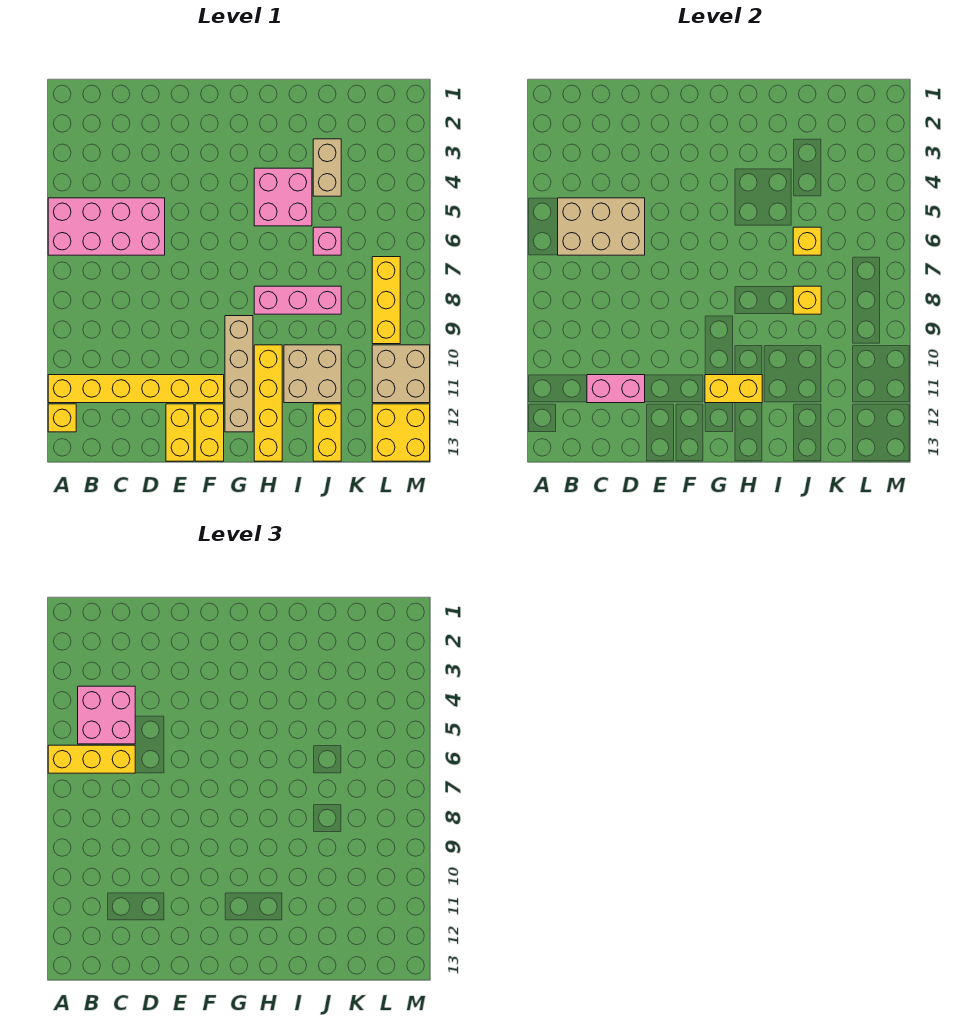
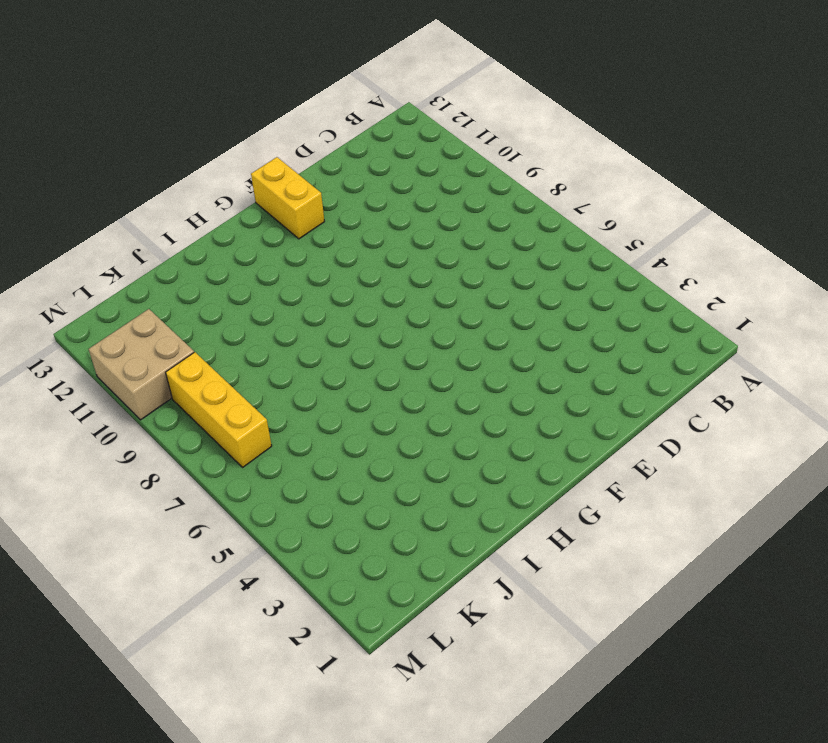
none -> pink brick A5:D6 level 1
none -> yellow brick A11:F11 level 1
none -> yellow brick A12 level 1

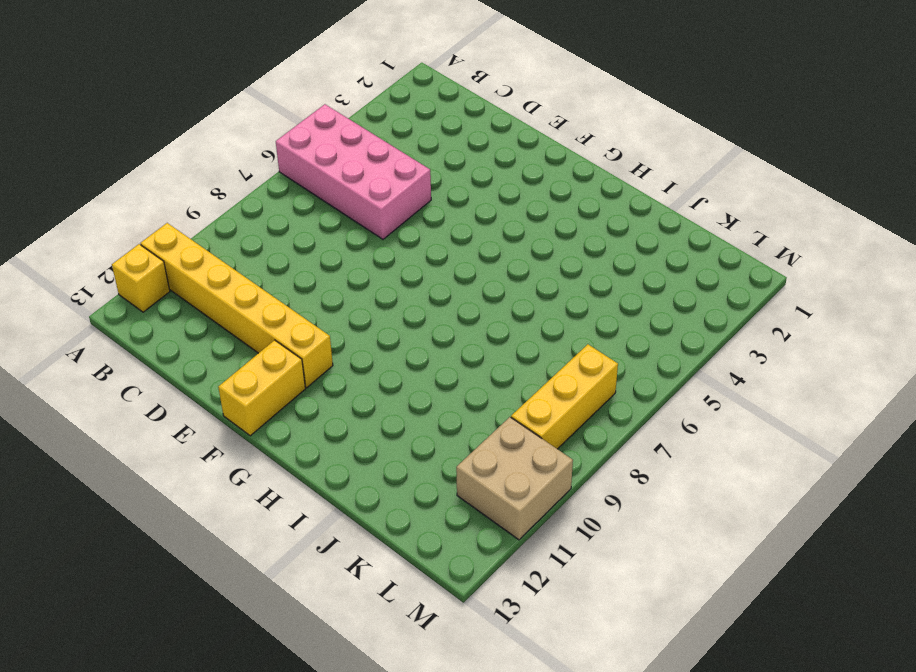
none -> yellow brick E12:E13 level 1
none -> tan brick G9:G12 level 1
none -> pink brick H4:I5 level 1

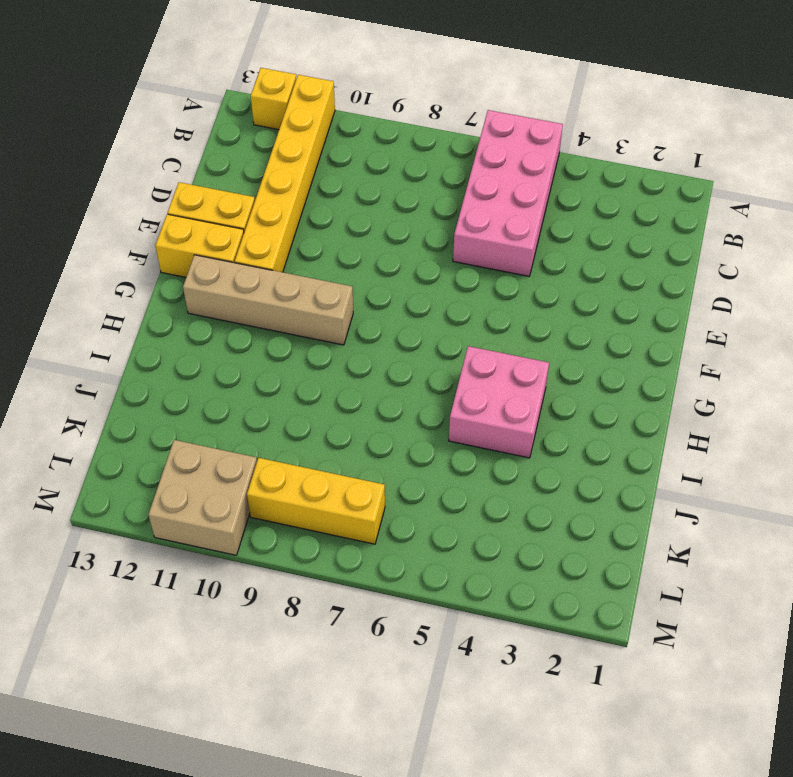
none -> pink brick H8:J8 level 1
none -> yellow brick H10:H13 level 1
none -> tan brick I10:J11 level 1

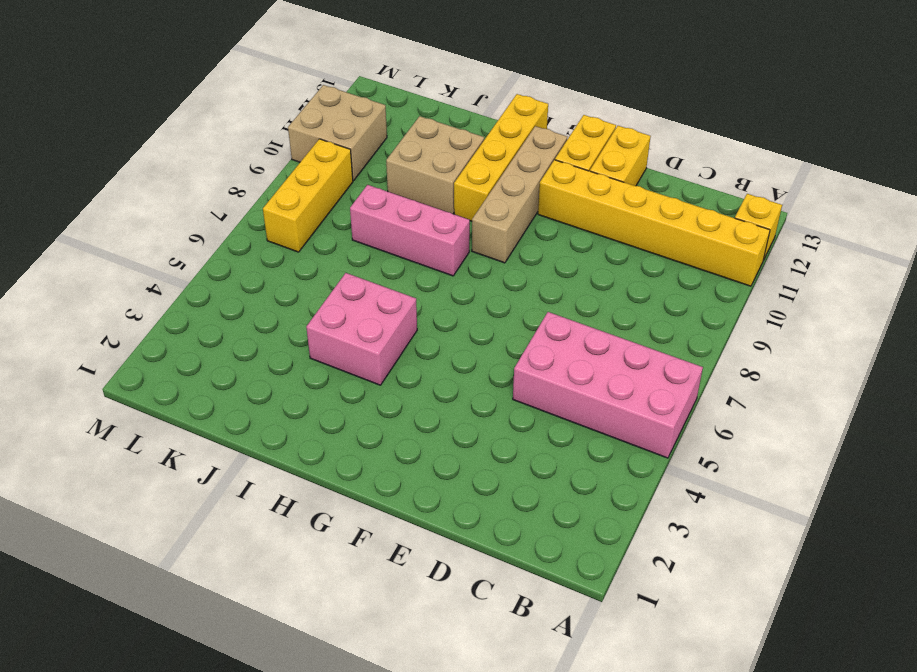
none -> tan brick J3:J4 level 1
none -> pink brick J6 level 1
none -> yellow brick J12:J13 level 1

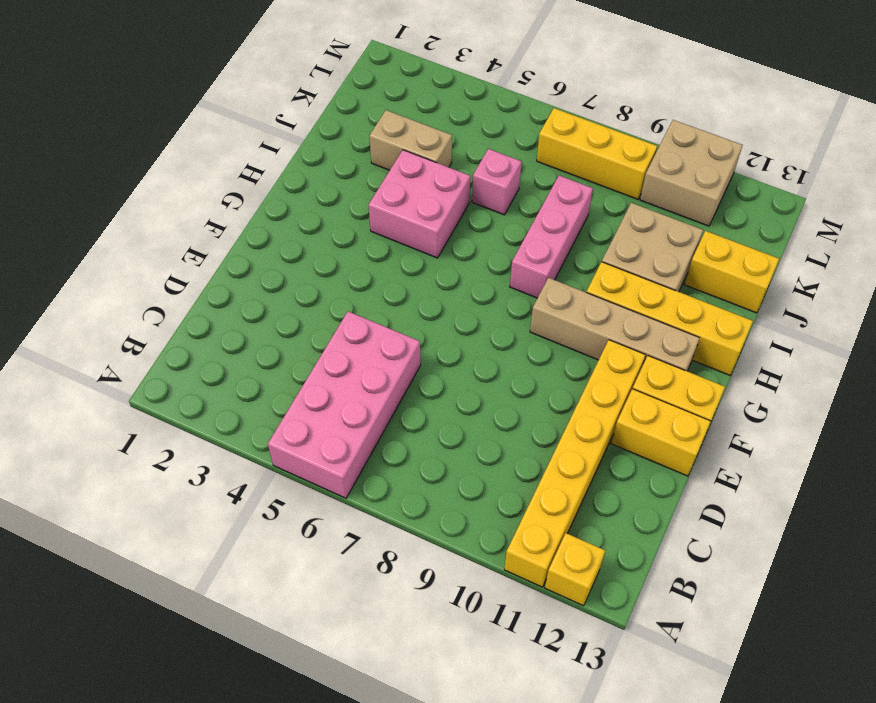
none -> yellow brick L12:M13 level 1
none -> tan brick B5:D6 level 2
none -> pink brick C11:D11 level 2

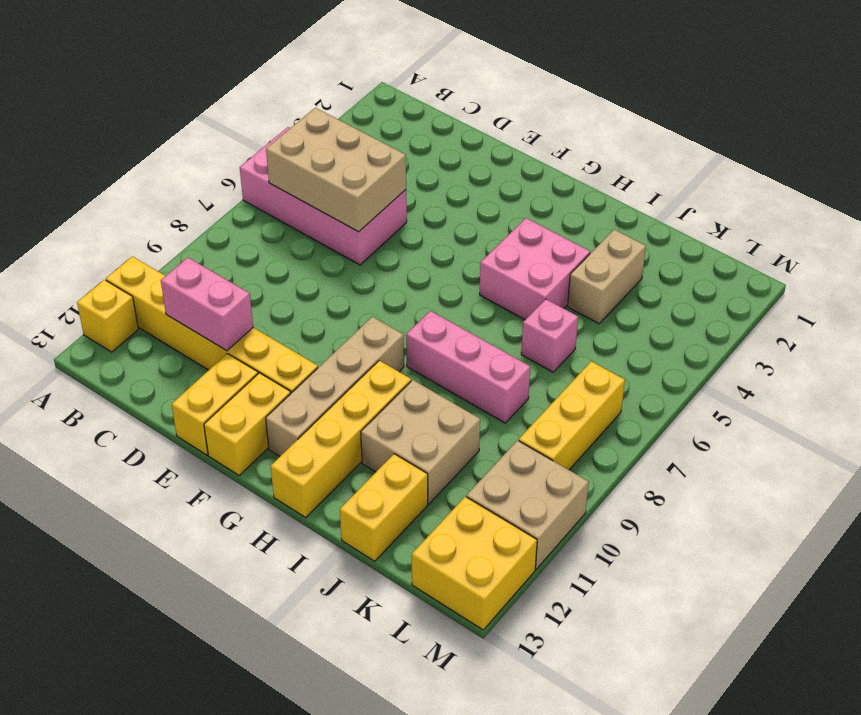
none -> yellow brick G11:H11 level 2
none -> yellow brick J6 level 2
none -> yellow brick J8 level 2

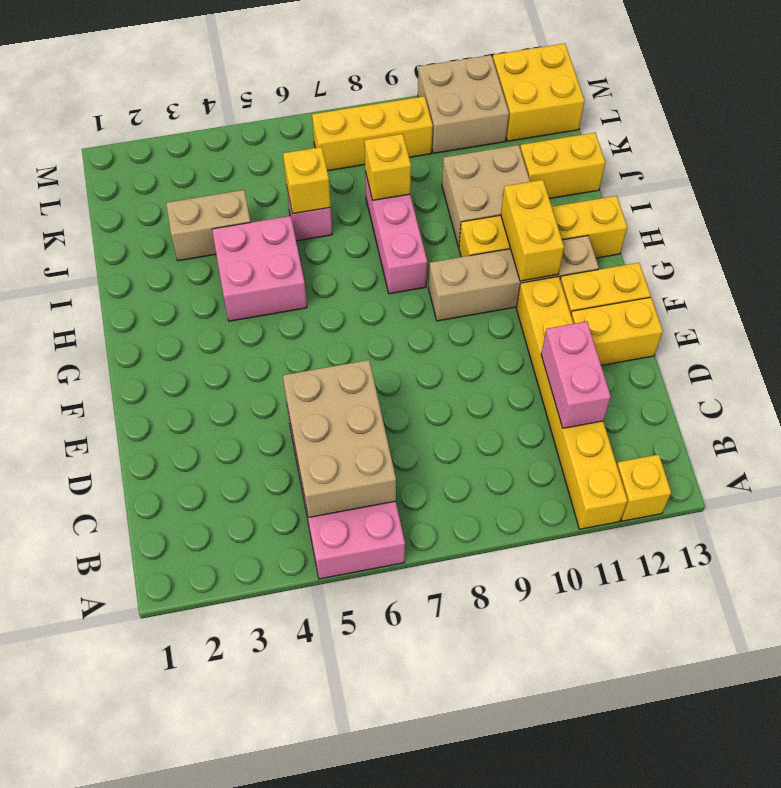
none -> yellow brick A6:C6 level 3
none -> pink brick B4:C5 level 3

